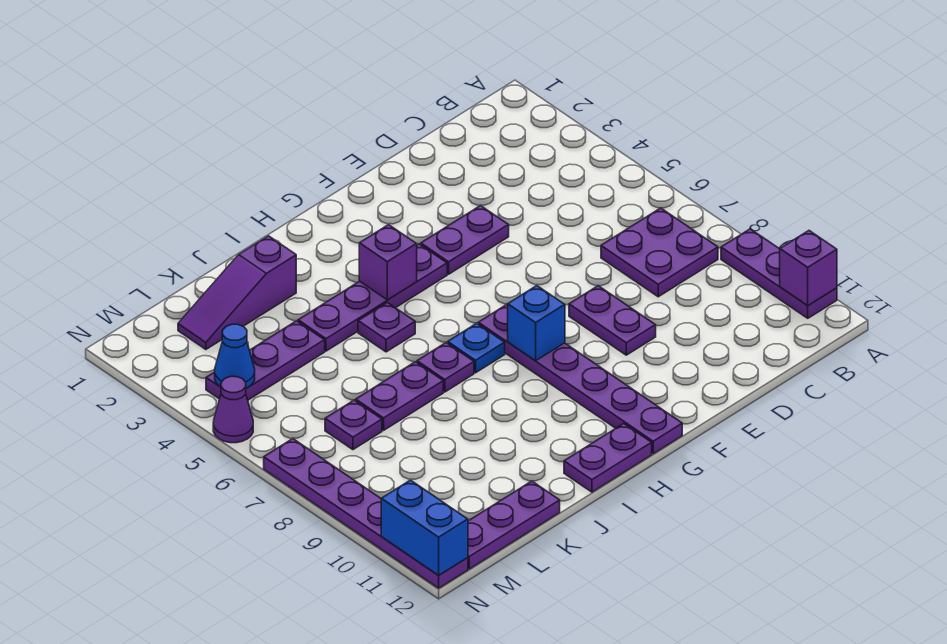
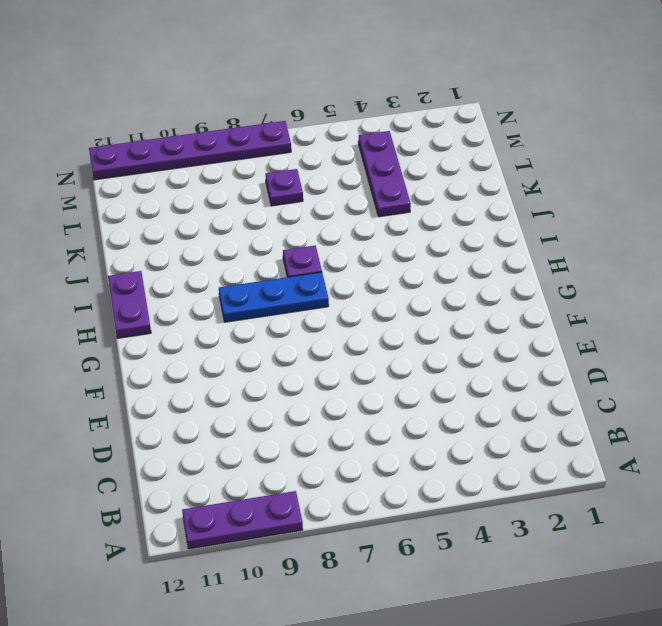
blue plate H7:H9 level 1 -> blue plate H7 level 1
none -> purple plate B7:C8 level 1
none -> purple plate E4:F4 level 1
none -> purple plate E8:E9 level 1

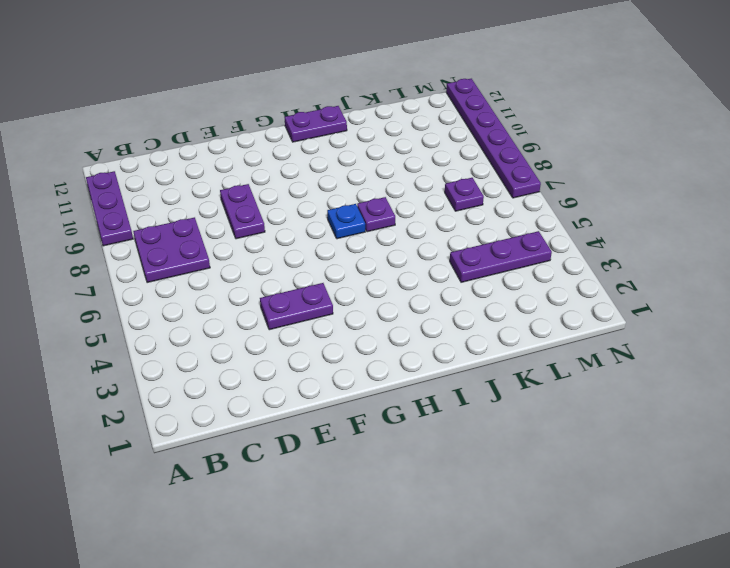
none -> purple plate G4:J4 level 1
none -> purple plate G7:G12 level 1
none -> purple plate I5 level 1

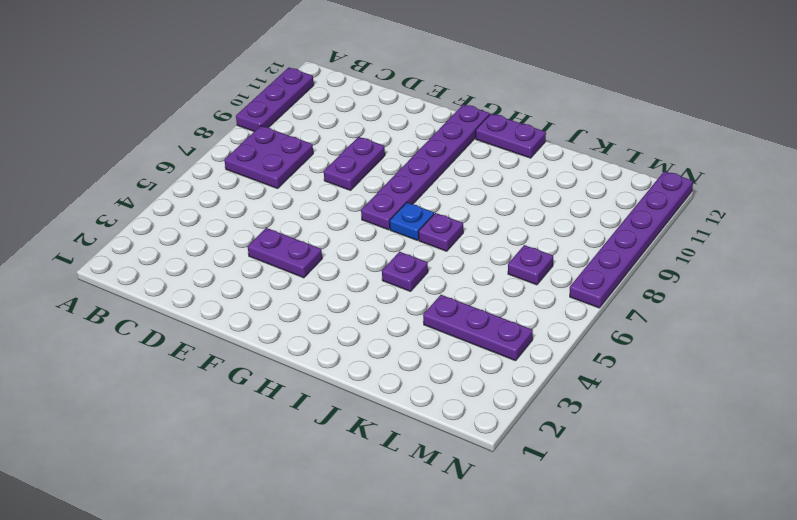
none -> purple plate G4:J4 level 1
none -> purple slope J2:L2 level 1 top J
none -> purple plate J7:K7 level 1

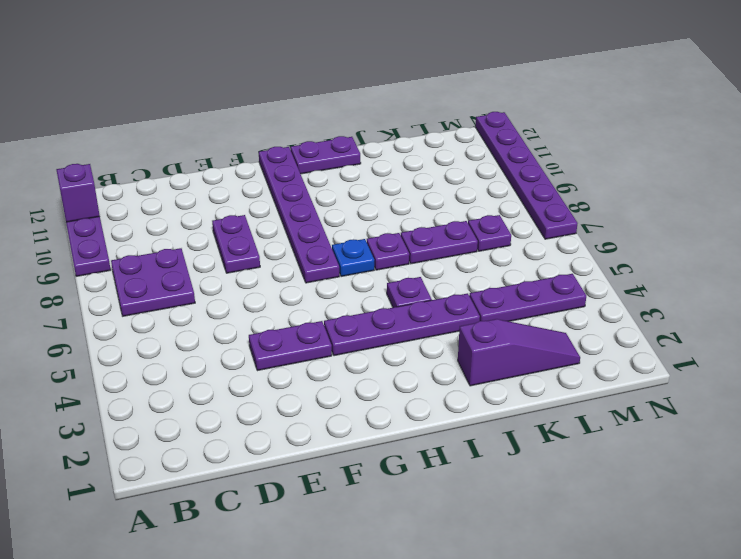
none -> purple plate K12:M12 level 1
none -> purple cone N5 level 1
none -> blue brick G8 level 2

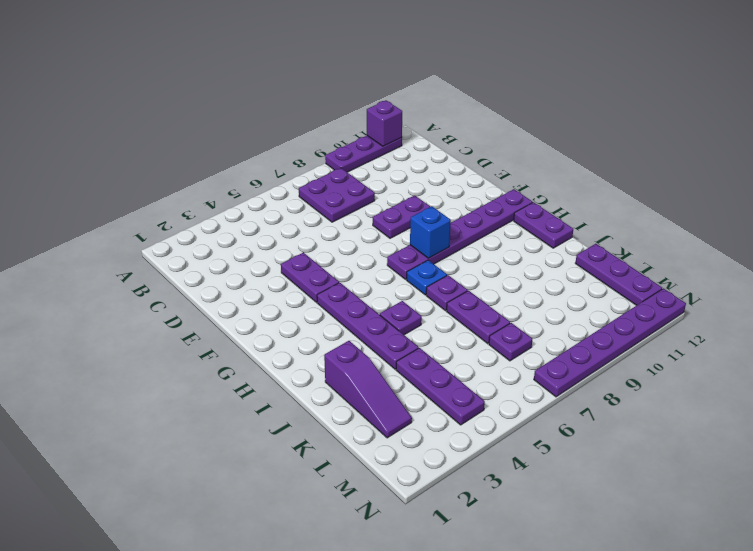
none -> purple cone N5 level 1
none -> purple brick H4 level 2
none -> blue cone M4 level 2

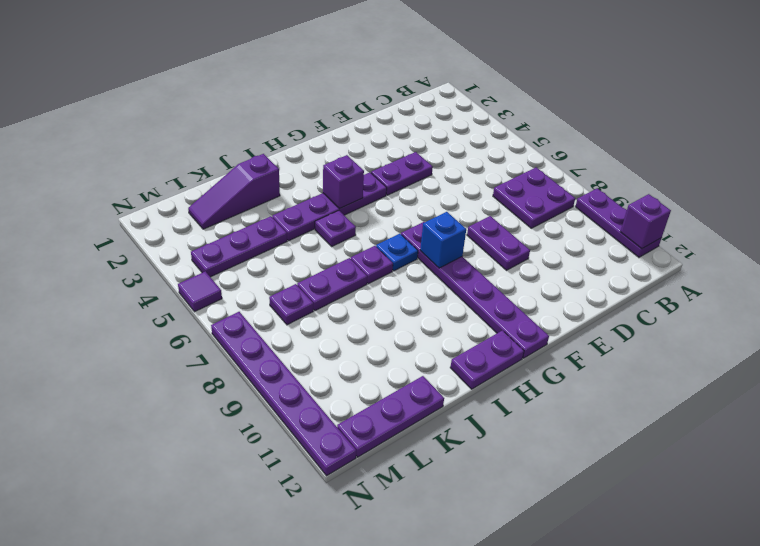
purple tile N5 level 1 -> purple cone N5 level 1
none -> blue cone M4 level 2
none -> blue brick N11:N12 level 2

